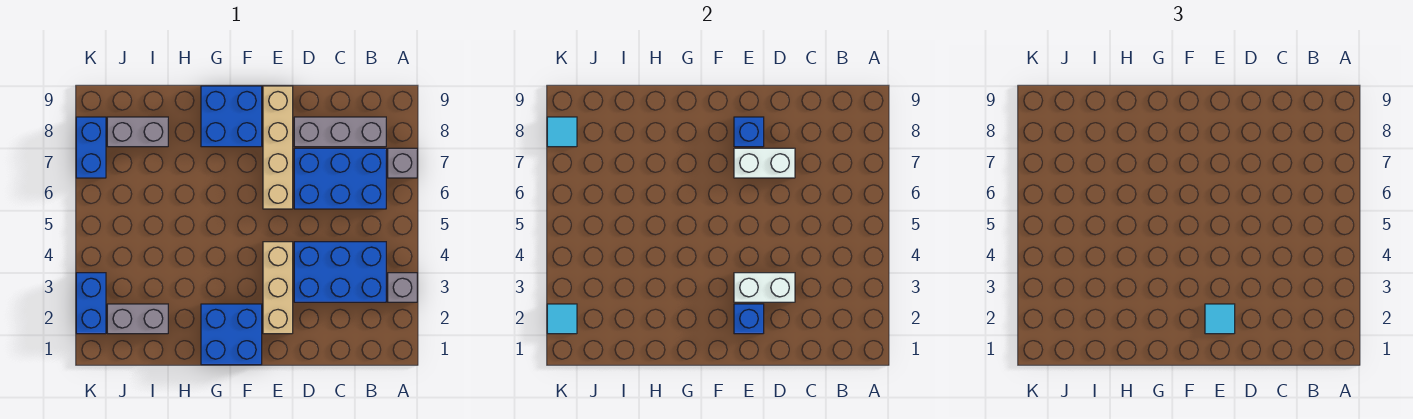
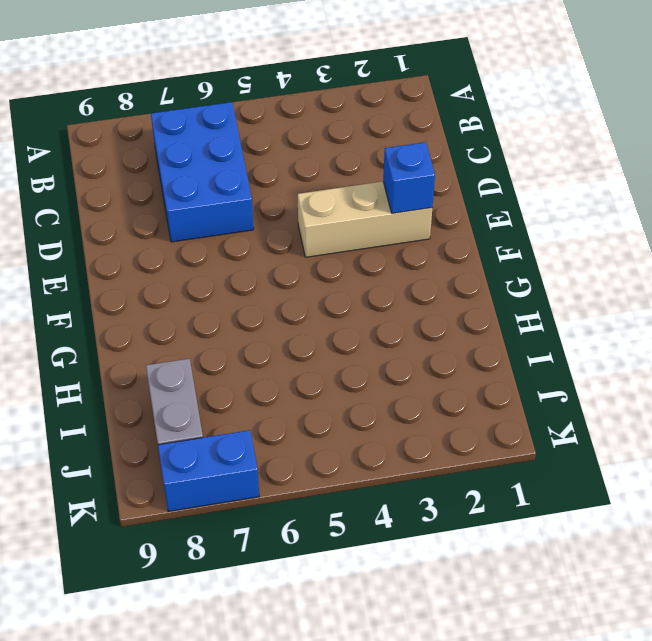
none -> grey brick A3 level 1
none -> grey brick A7 level 1
none -> blue brick B3:D4 level 1

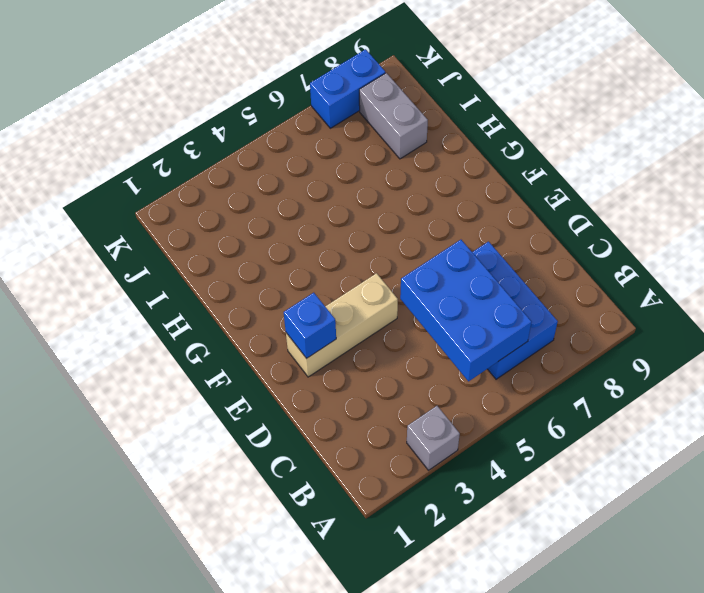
blue brick B5:D6 level 2 -> blue brick B3:D4 level 1
none -> grey brick A7 level 1
none -> grey brick B8:D8 level 1
none -> tan brick E6:E9 level 1

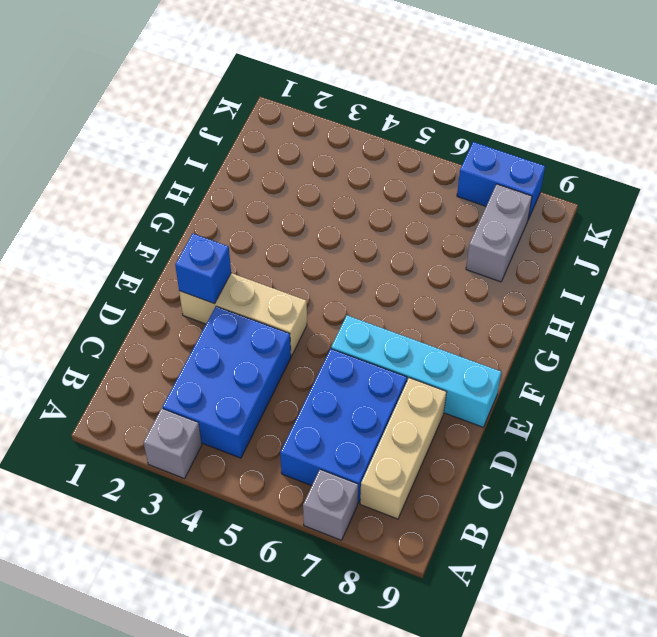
tan brick B8:D8 level 1 -> grey brick B8:D8 level 1
cyan brick E6:E9 level 1 -> tan brick E6:E9 level 1
none -> blue brick F1:G2 level 1
none -> blue brick F8:G9 level 1
none -> grey brick I2:J2 level 1

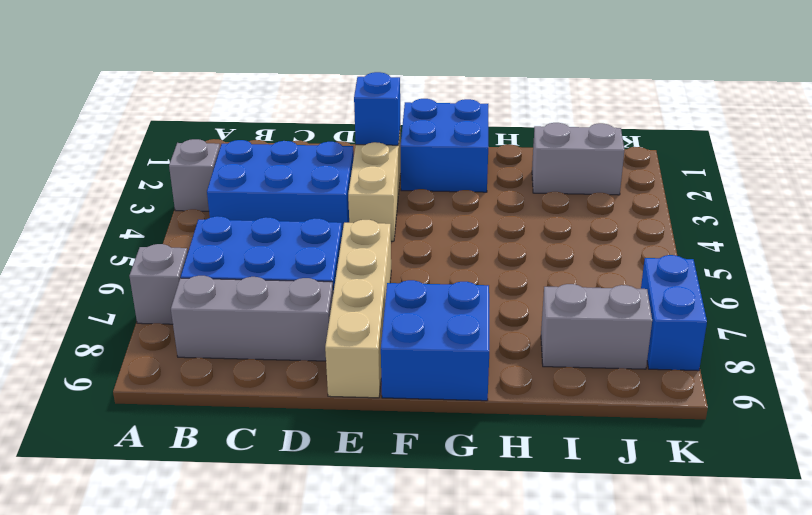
none -> blue brick K2:K3 level 1
none -> white brick D3:E3 level 2
none -> white brick D7:E7 level 2

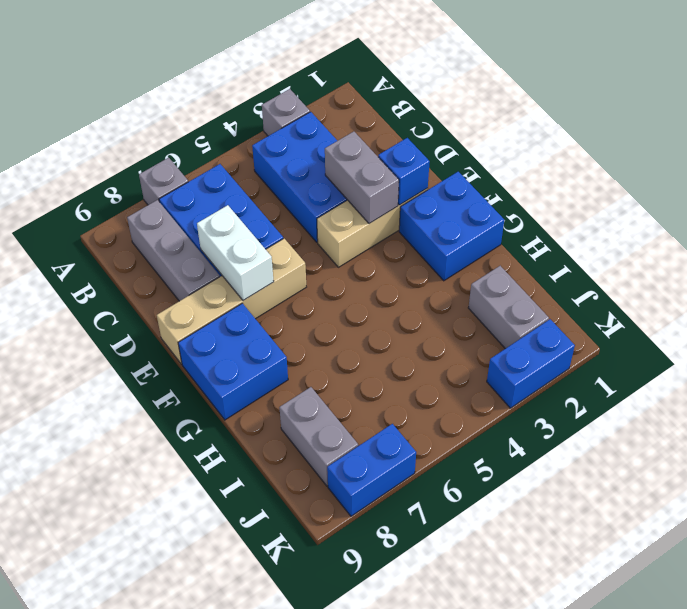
grey brick D3:E3 level 2 -> white brick D3:E3 level 2
none -> blue brick E8 level 2
none -> cyan tile K2 level 2
none -> cyan tile K8 level 2

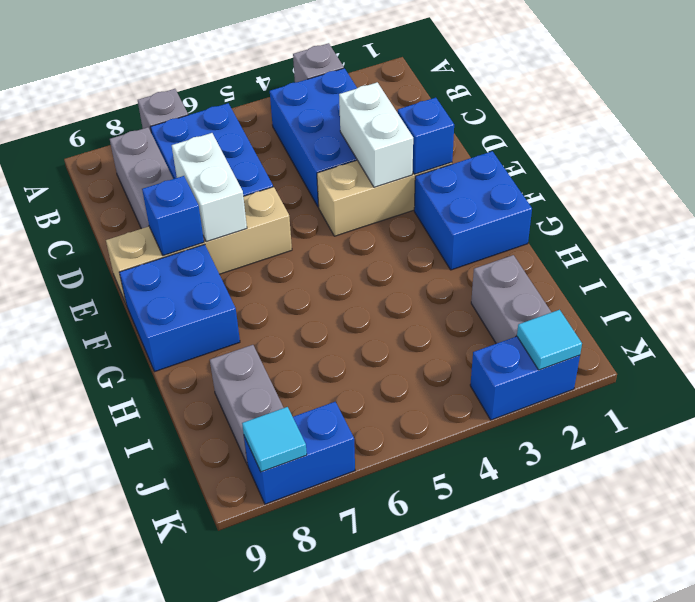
none -> cyan tile E2 level 3

